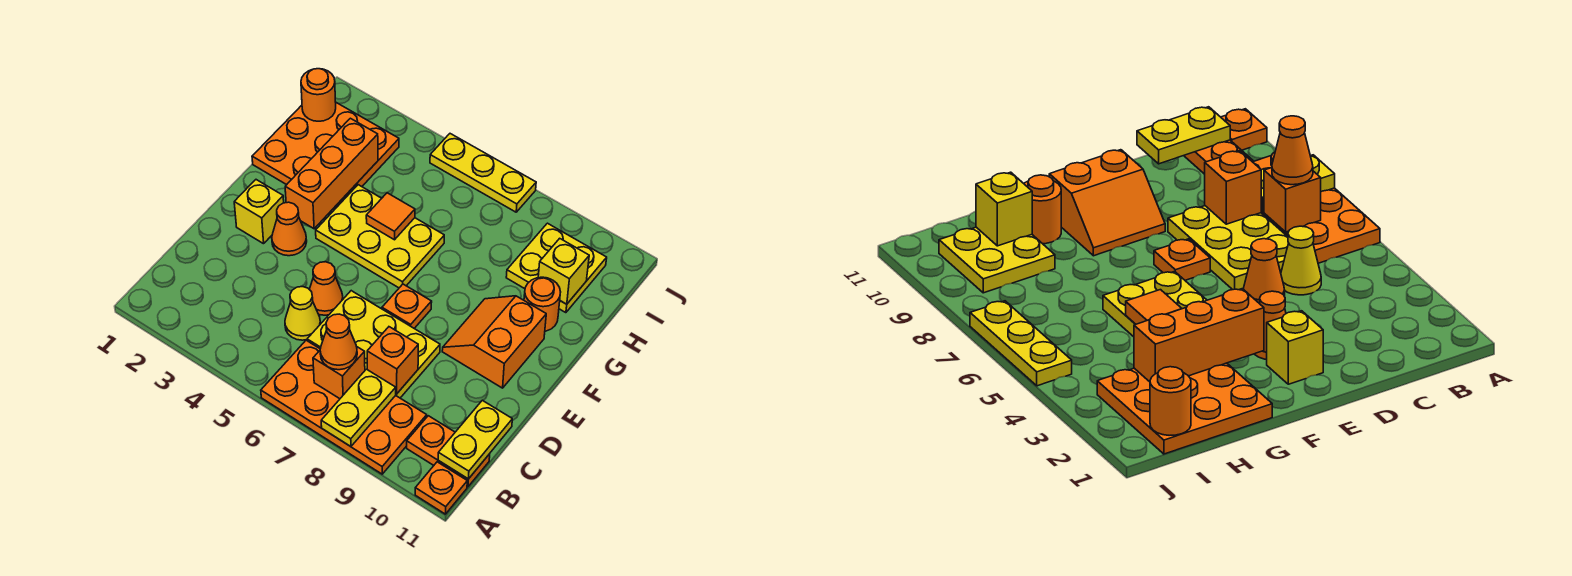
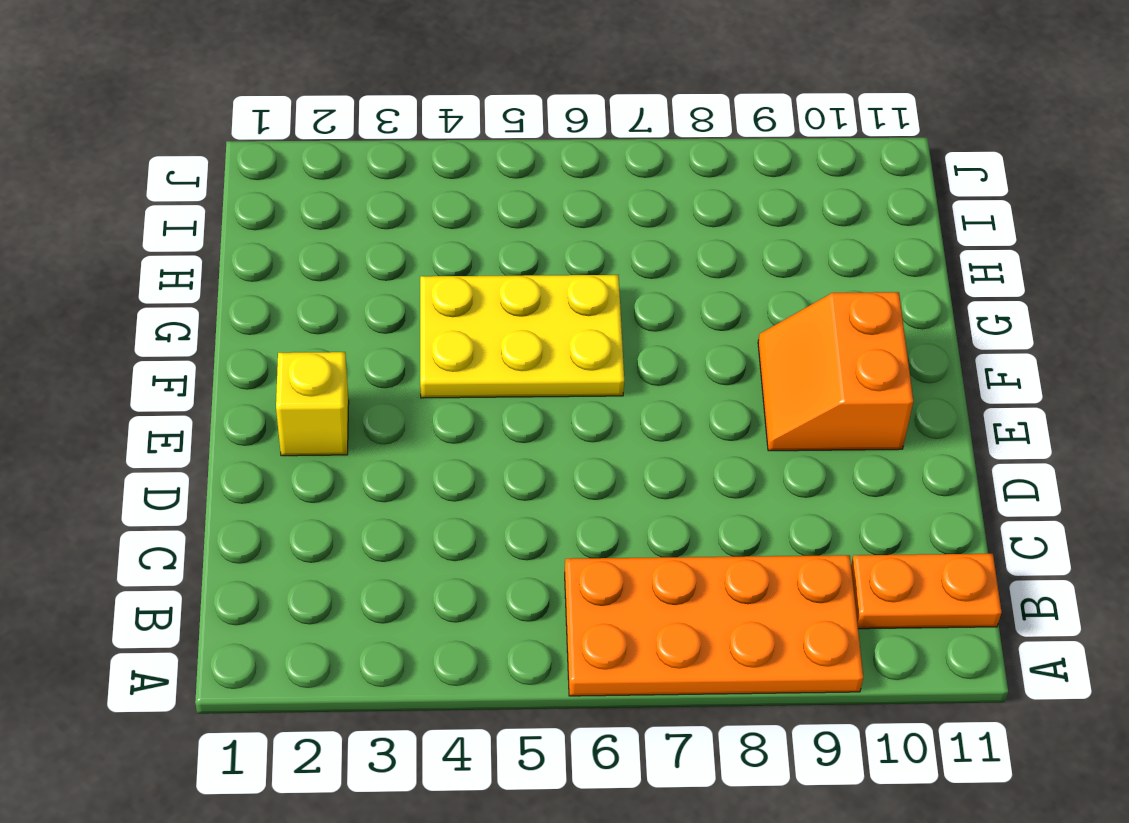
none -> orange plate A11 level 1
none -> yellow cone C5 level 1
none -> yellow plate C6:D8 level 1

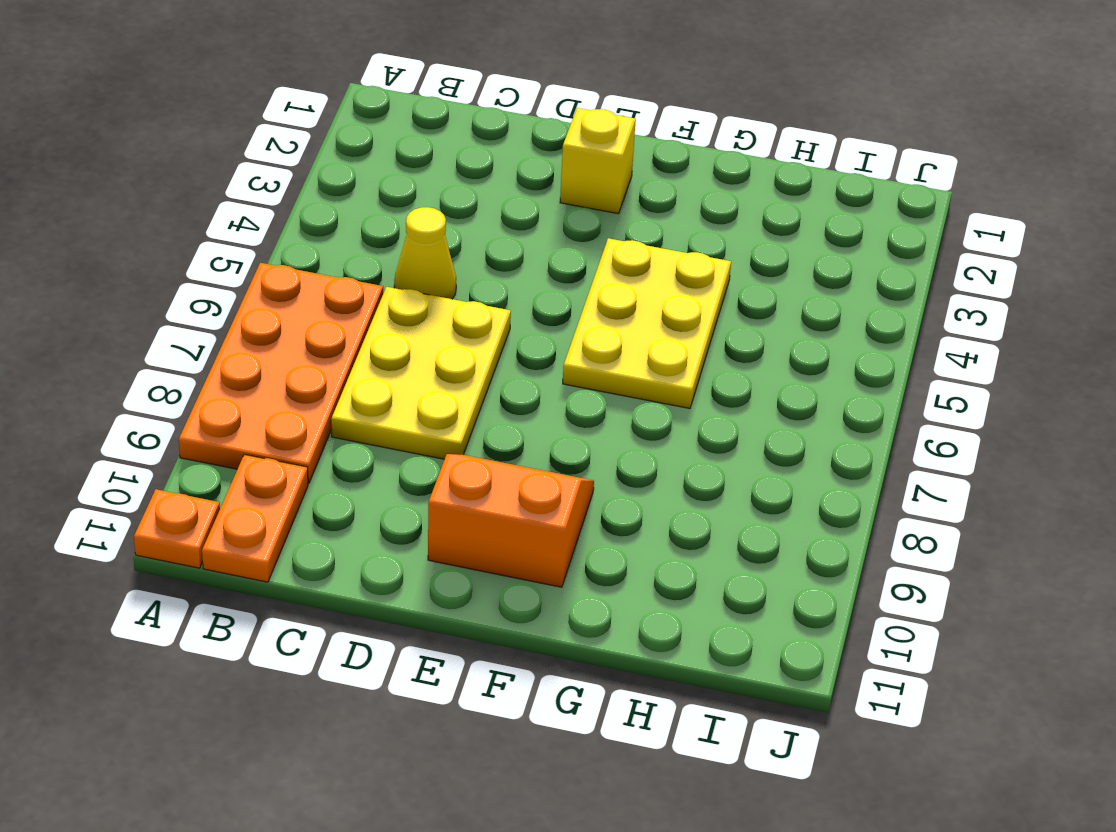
none -> orange cone D5 level 1
none -> orange cone E3 level 1
none -> orange plate E7 level 1

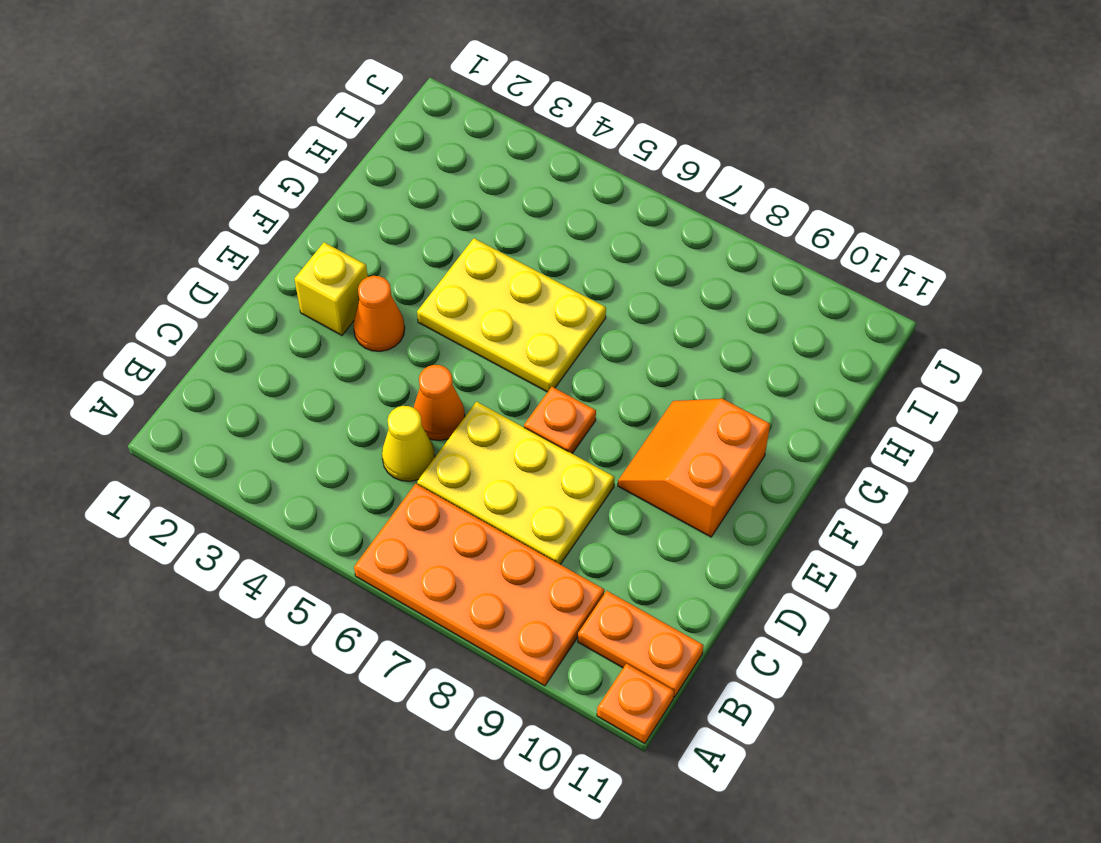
none -> orange plate G1:I3 level 1
none -> orange round brick G10 level 1
none -> yellow plate H9:I10 level 1

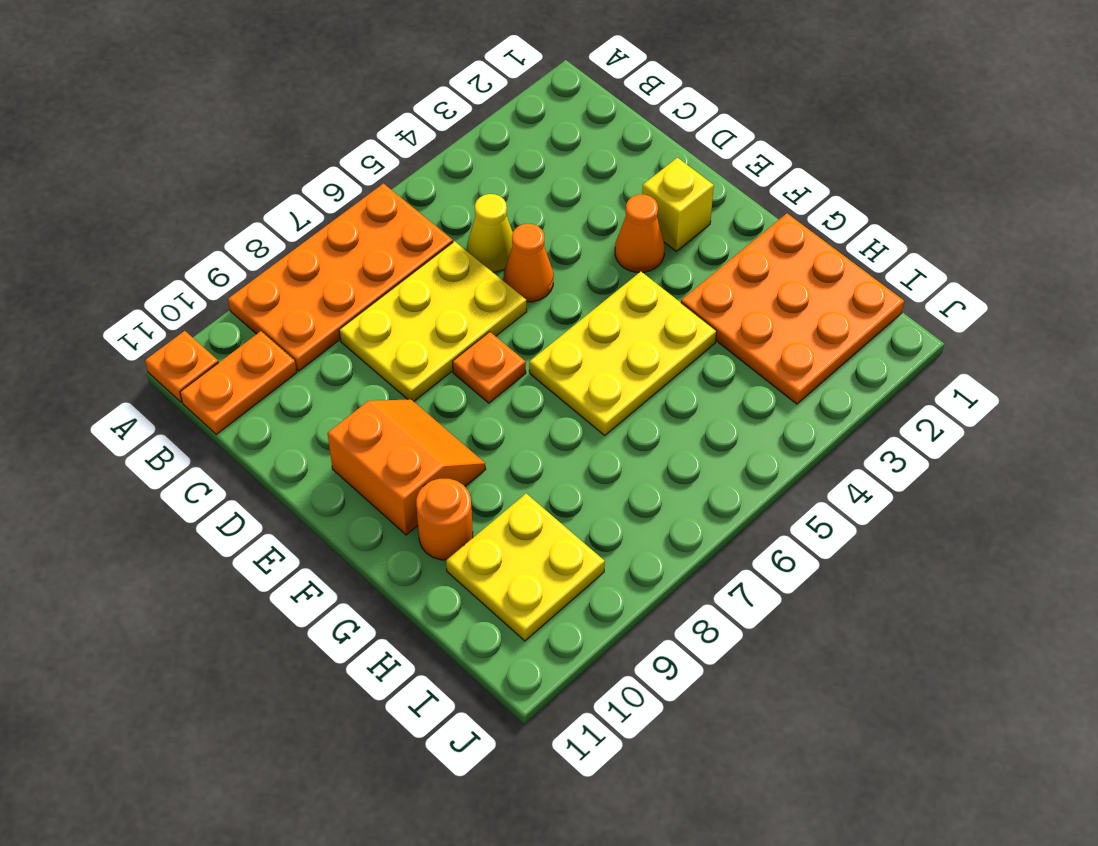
none -> yellow plate J5:J7 level 1
none -> yellow plate A8:B8 level 2
none -> orange brick B7 level 2

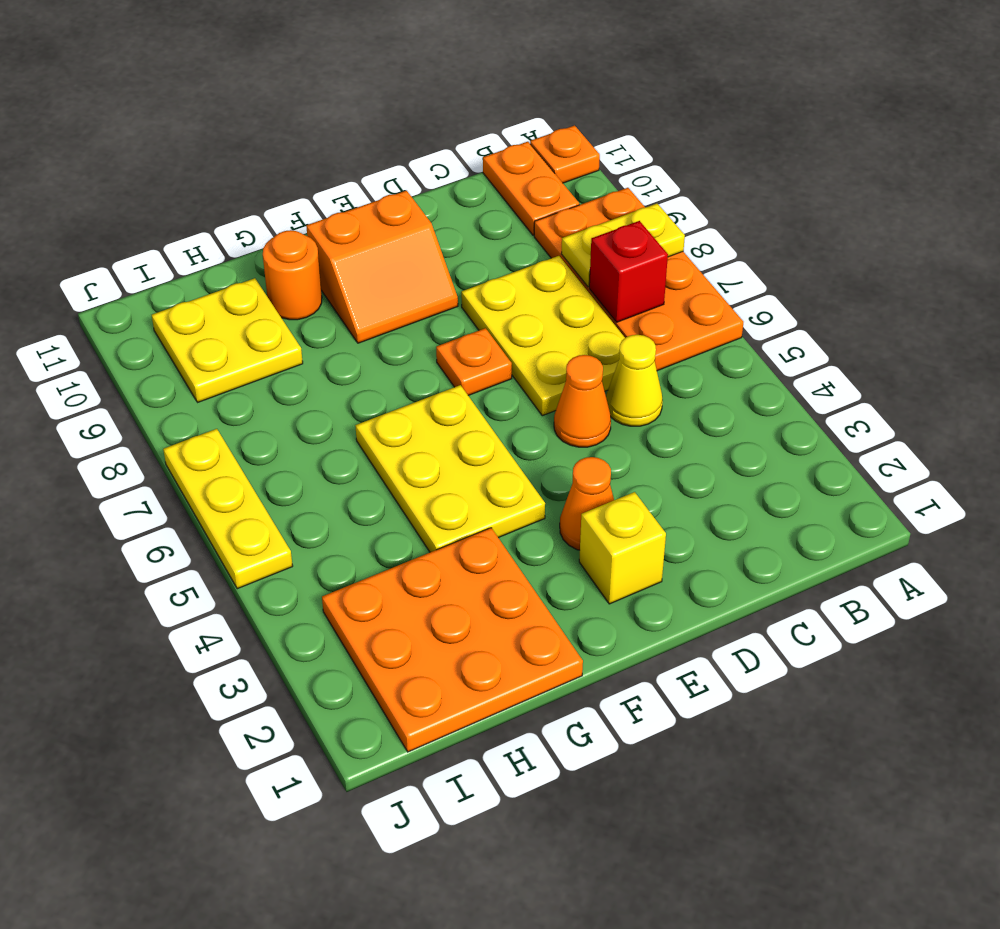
red brick B7 level 2 -> orange brick B7 level 2
none -> yellow plate B11:C11 level 2
none -> orange brick C8 level 2
none -> orange brick F3:H3 level 2

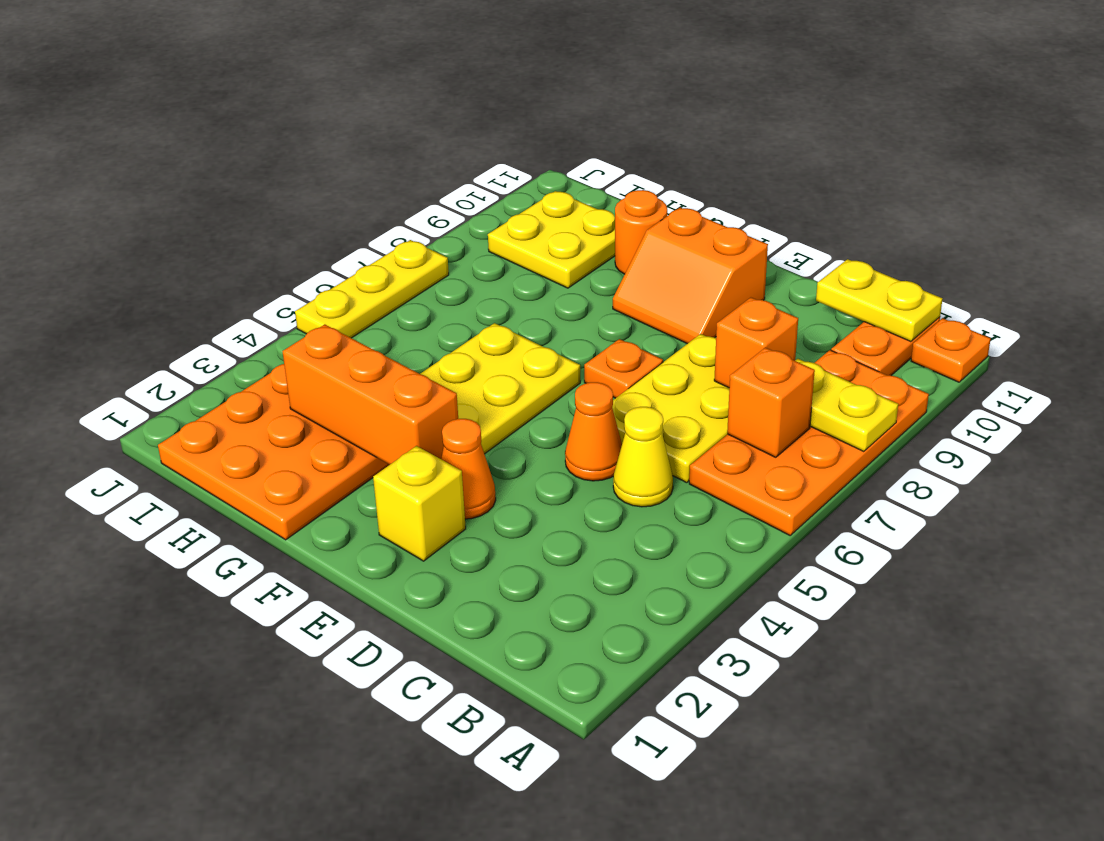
none -> orange tile G5 level 2
none -> yellow brick H10 level 2
none -> orange round brick I1 level 2

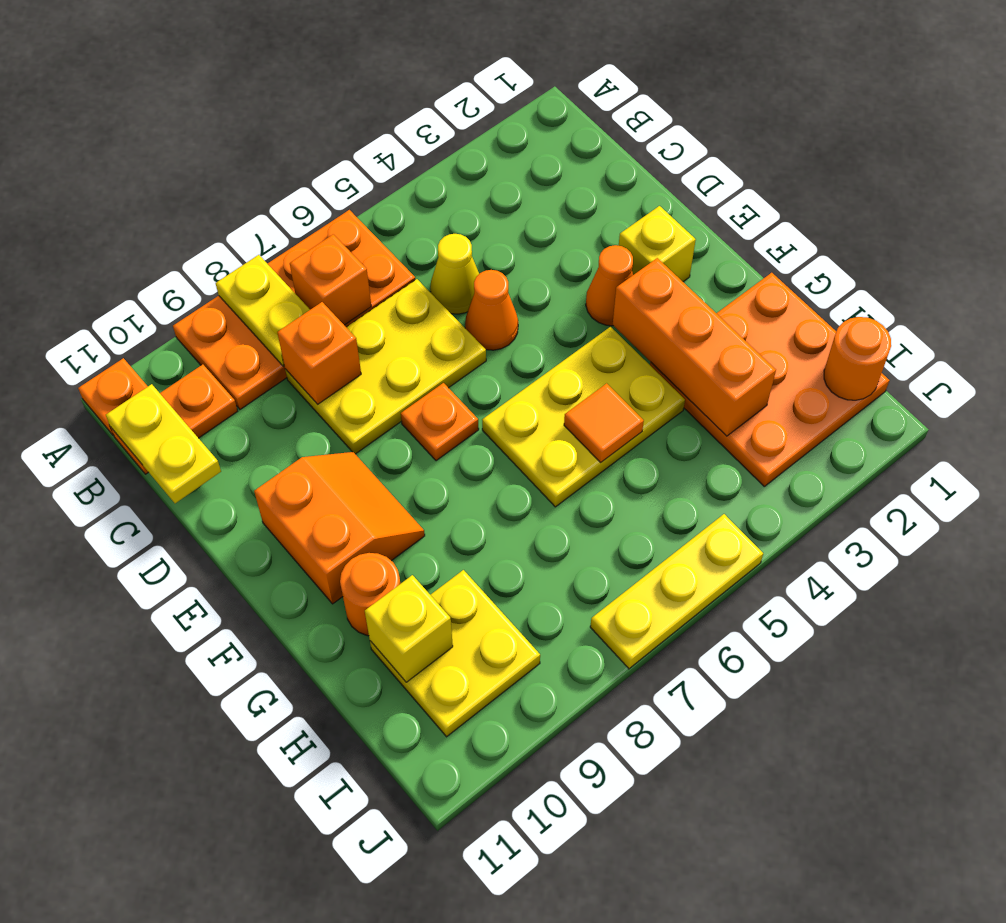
none -> orange cone B7 level 3

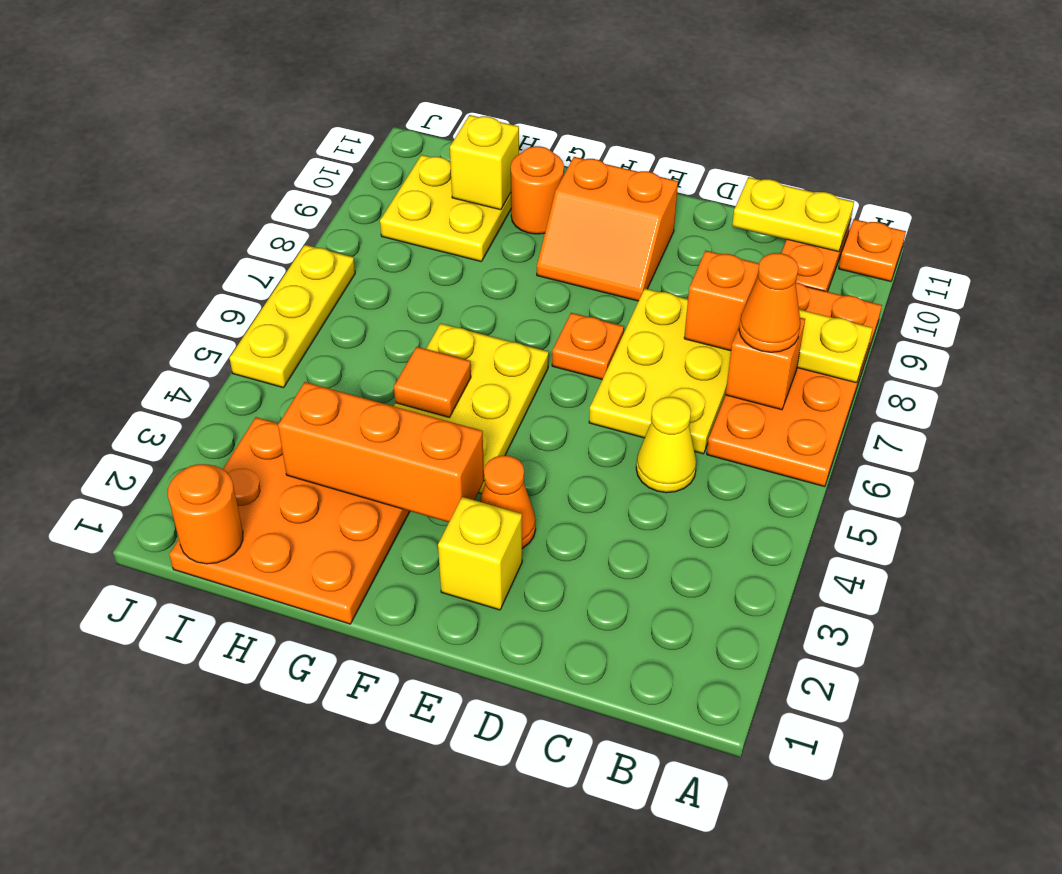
none -> orange cone D5 level 1

